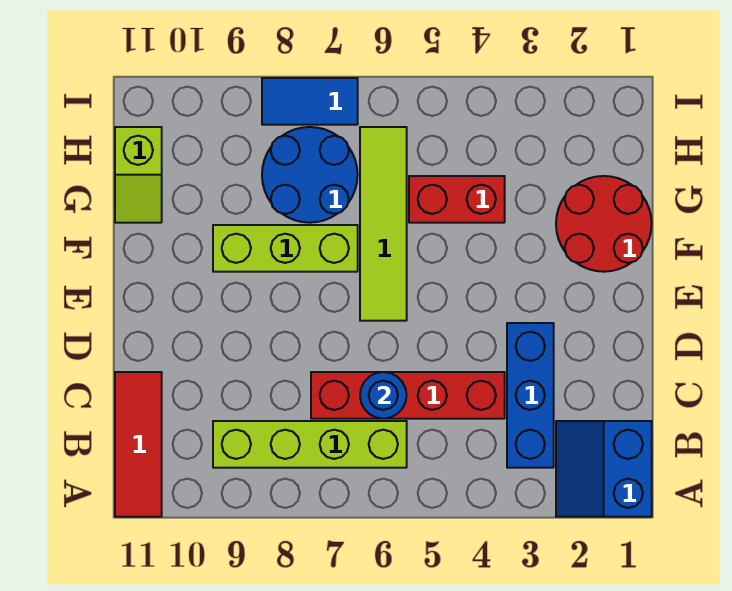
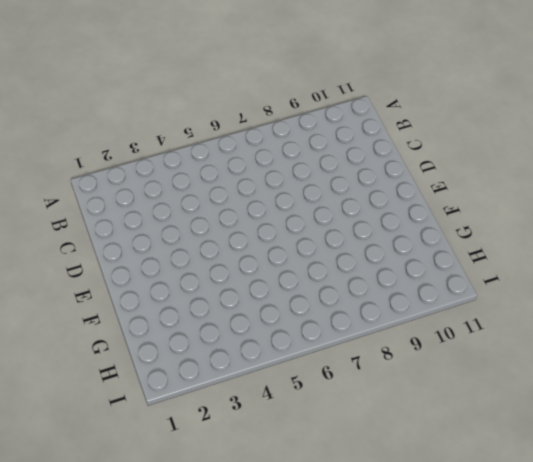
none -> blue slope A1:B2 level 1 top 1
none -> red tile A11:C11 level 1
none -> blue brick B3:D3 level 1

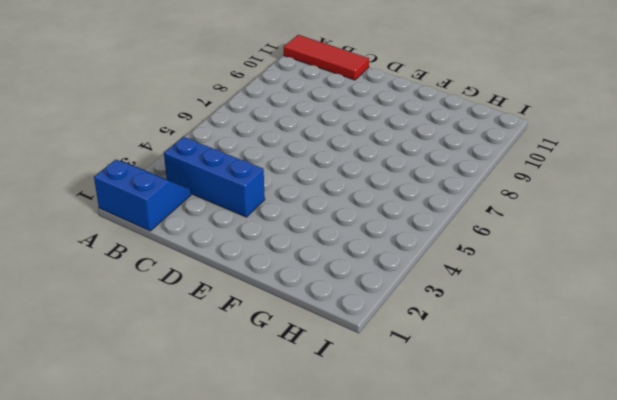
none -> lime brick B6:B9 level 1
none -> red brick C4:C7 level 1
none -> lime tile E6:H6 level 1

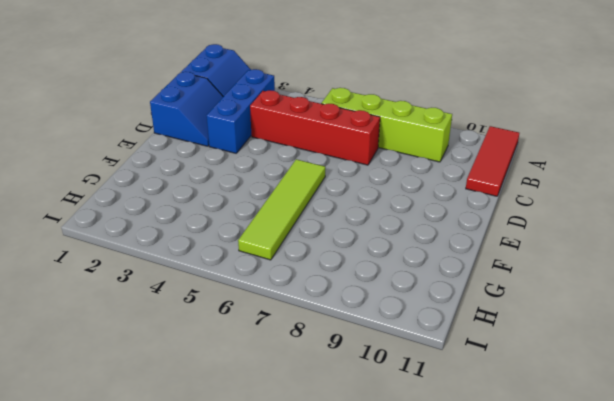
blue slope C1:D2 level 1 top 1 -> none
none -> red round brick F1:G2 level 1
none -> lime brick F7:F9 level 1
none -> red brick G4:G5 level 1

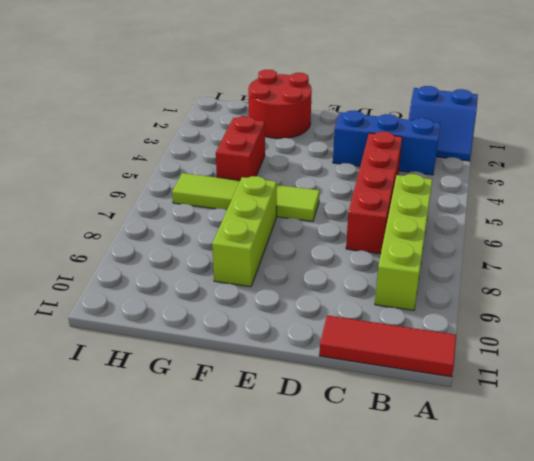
none -> blue round brick G7:H8 level 1
none -> lime slope G11:H11 level 1 top H
none -> blue tile I7:I8 level 1

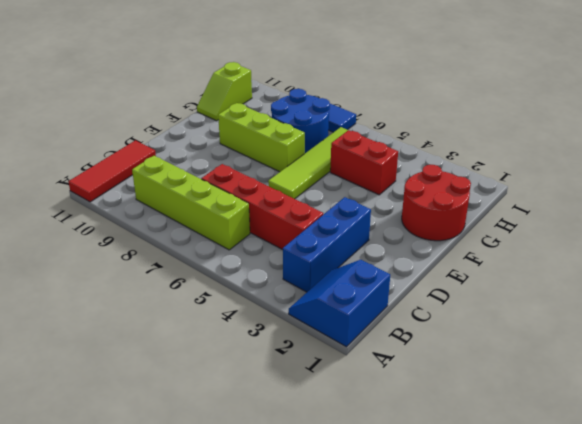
none -> blue round brick C6 level 2

